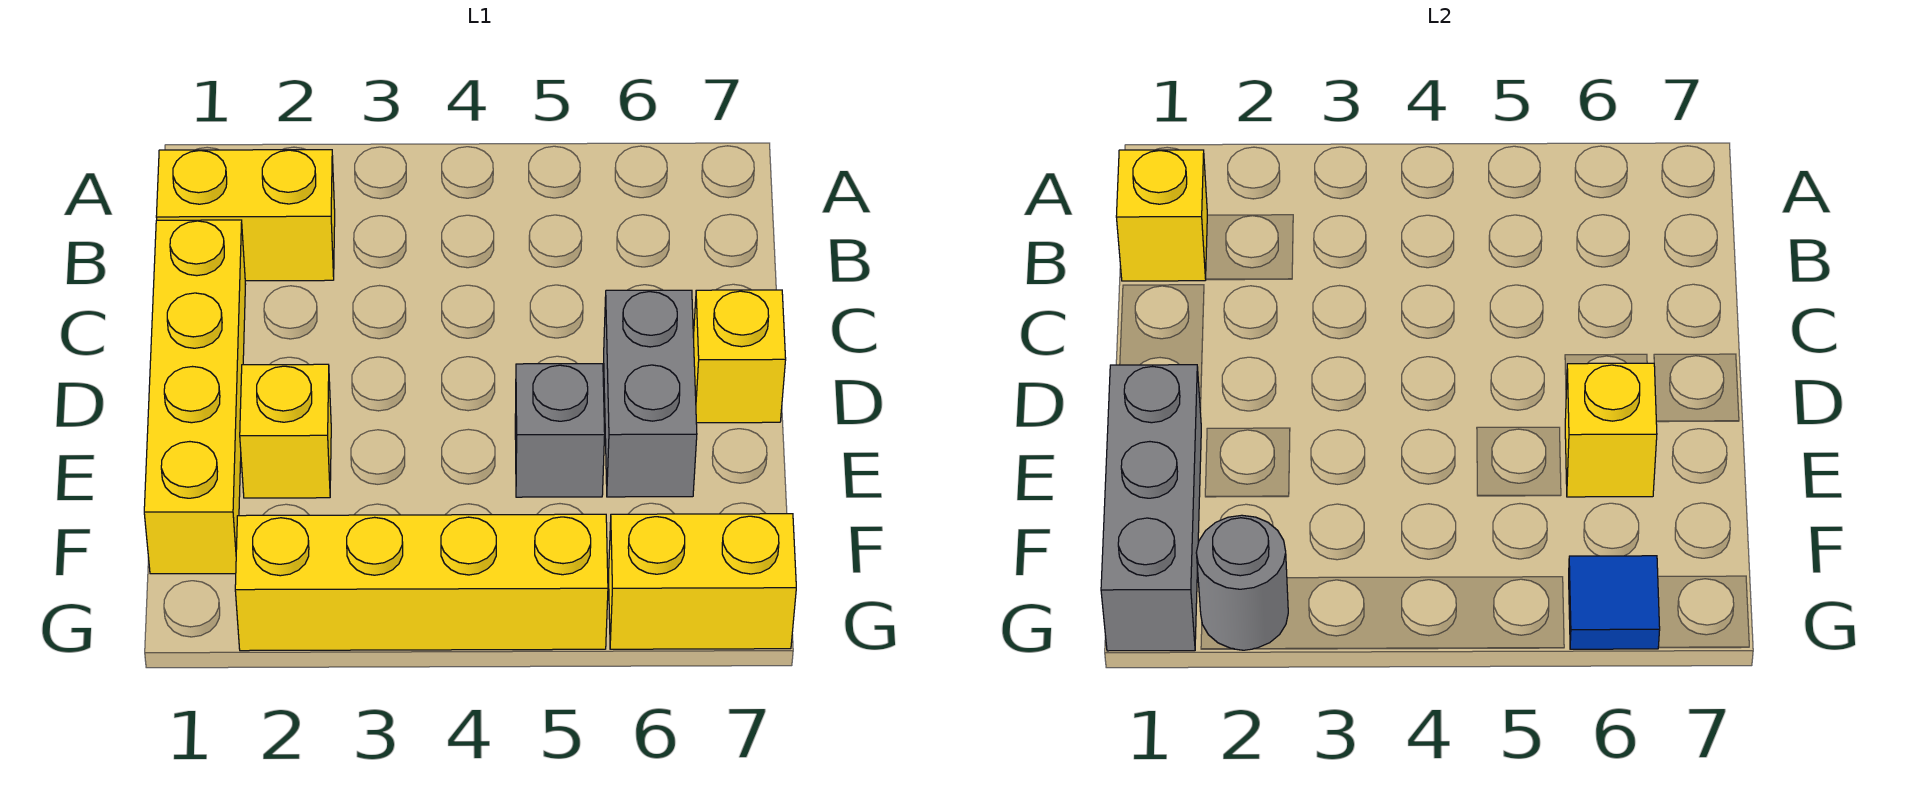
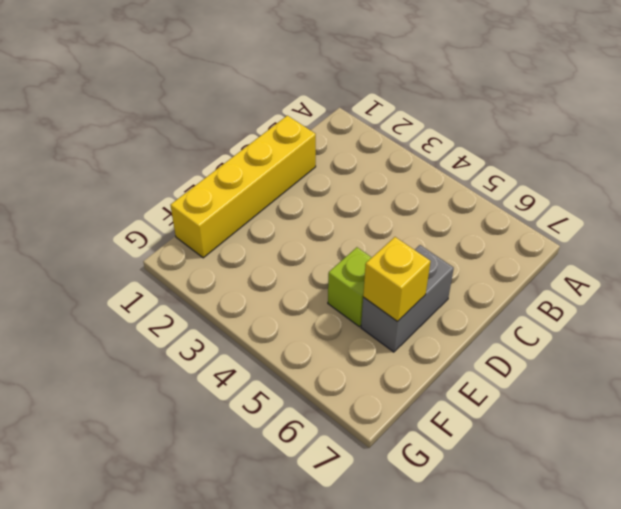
lime brick E5 level 1 -> grey brick E5 level 1
none -> yellow brick B1:B2 level 1
none -> yellow brick D7 level 1
none -> yellow brick E2 level 1

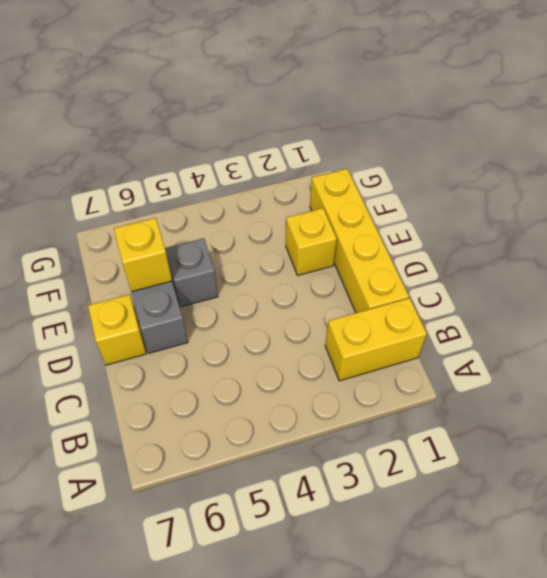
none -> yellow brick G2:G5 level 1
none -> yellow brick G6:G7 level 1
none -> yellow brick B1 level 2

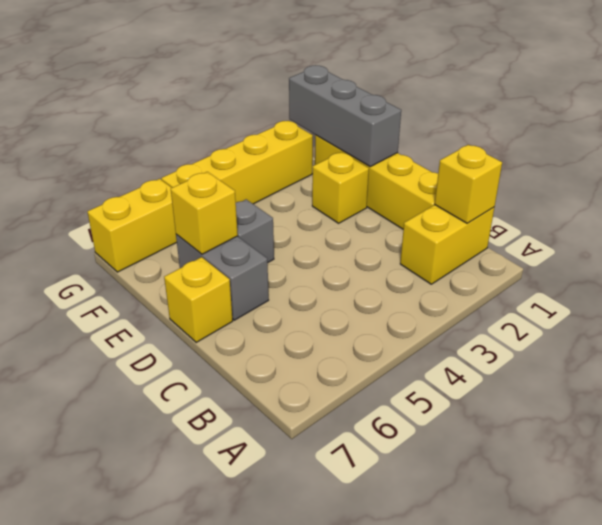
none -> grey round brick G2 level 2
none -> blue tile G6 level 2

